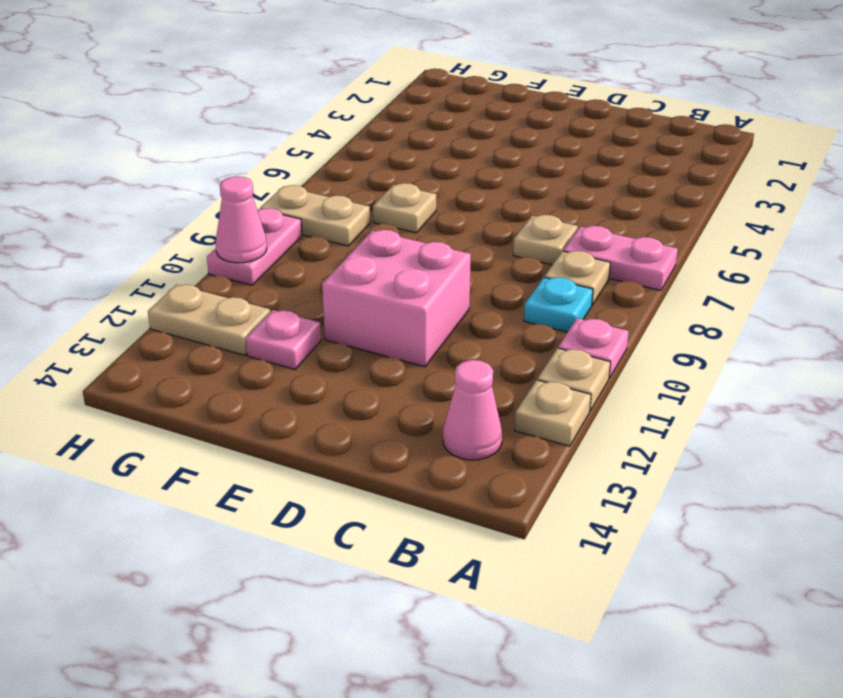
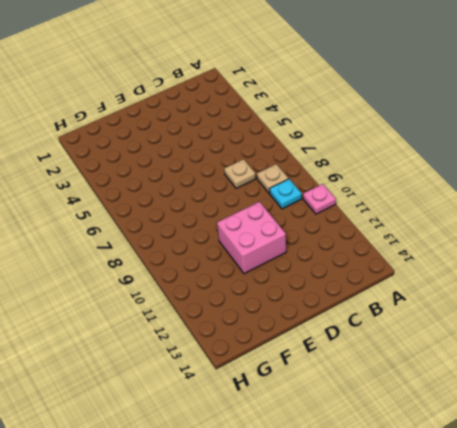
none -> pink plate A7:B7 level 1
none -> tan plate A11 level 1
none -> tan plate A12 level 1

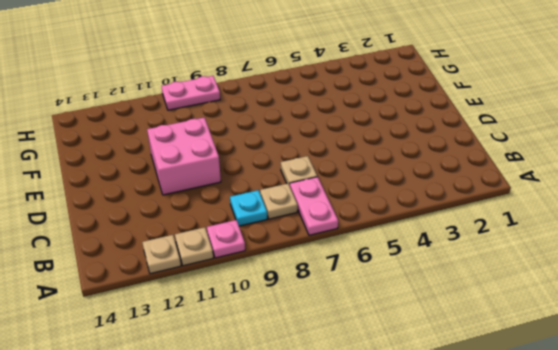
none -> pink cone B13 level 1
none -> tan plate F7 level 1
none -> pink plate F12 level 1

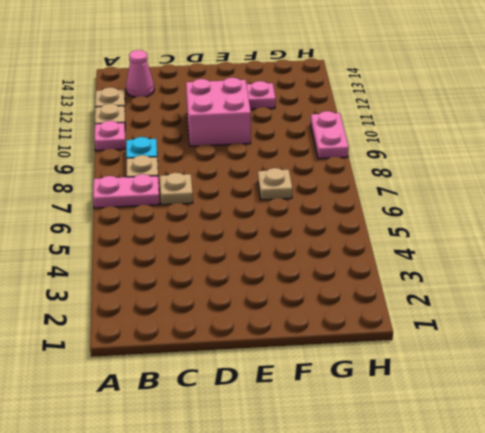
none -> tan plate G8:H8 level 1
none -> tan plate G12:H12 level 1
none -> pink cone H10 level 2

